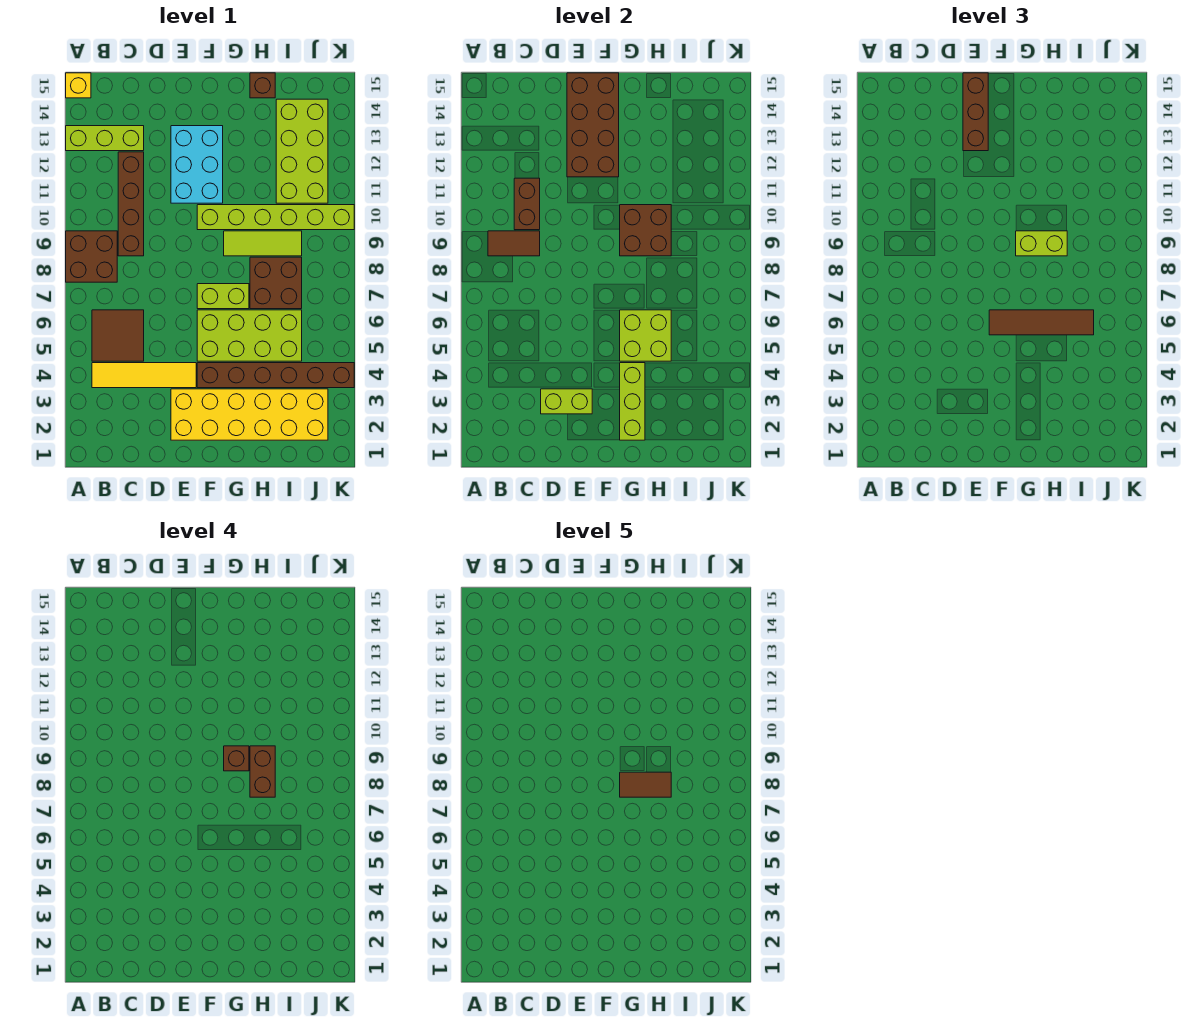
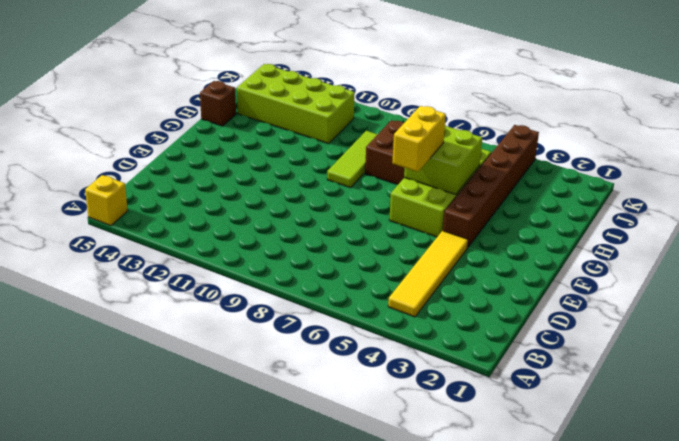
yellow brick F6:G6 level 3 -> brown tile F6:I6 level 3
none -> brown brick A8:B9 level 1
none -> lime brick A13:C13 level 1
none -> brown tile B5:C6 level 1

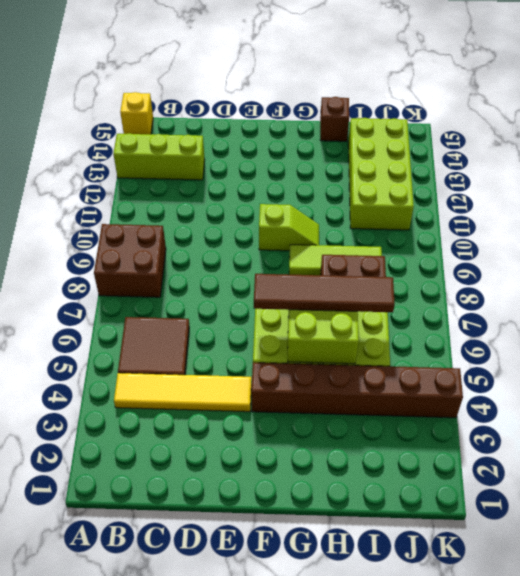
lime slope F10:G10 level 1 top F -> lime brick F10:K10 level 1
none -> brown brick C9:C12 level 1
none -> yellow brick E2:J3 level 1
none -> cyan brick E11:F13 level 1

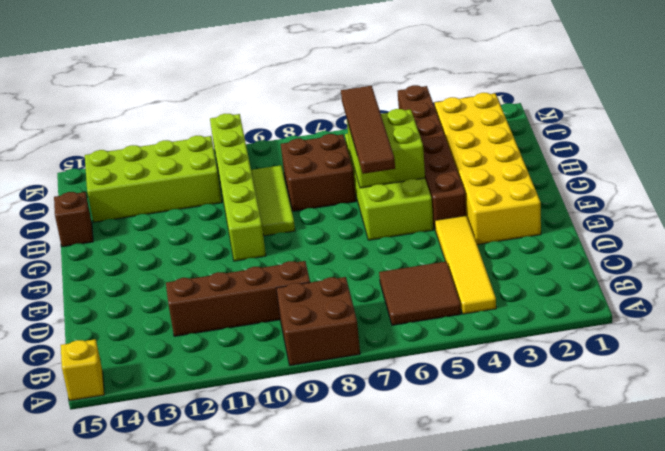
none -> lime brick A13:C13 level 1
none -> cyan brick E11:F13 level 1
none -> lime brick F7:G7 level 1

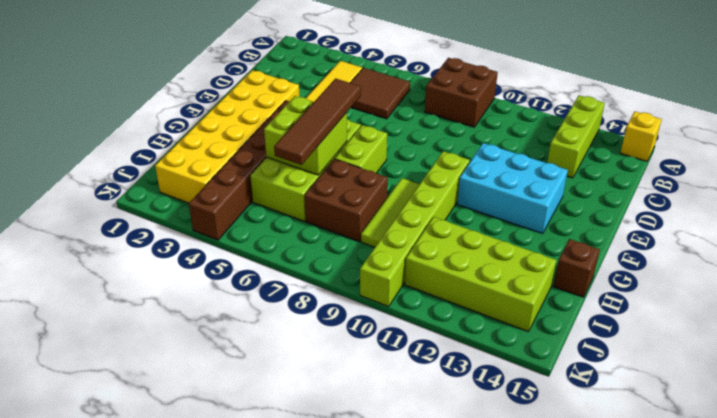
none -> brown brick C9:C12 level 1
none -> brown tile B9:C9 level 2
none -> brown brick C10:C11 level 2

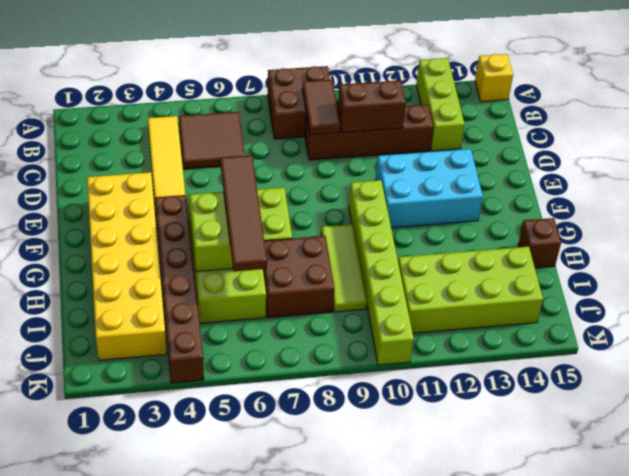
none -> lime brick D3:E3 level 2
none -> brown brick E12:F15 level 2
none -> lime brick G2:G4 level 2

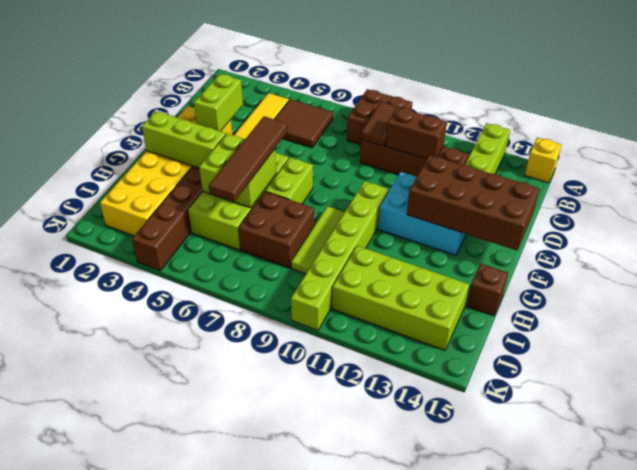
none -> brown brick G9:H10 level 2
none -> brown brick E13:E15 level 3
none -> lime brick G9:H9 level 3

